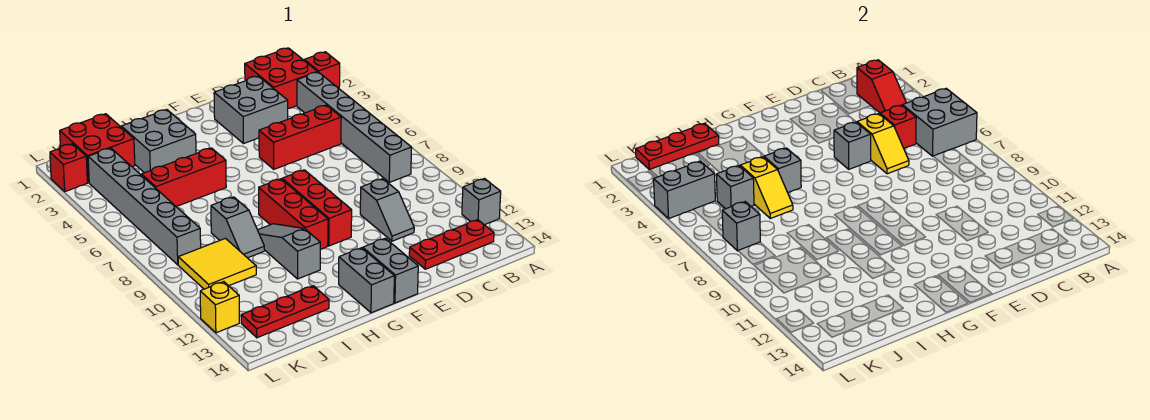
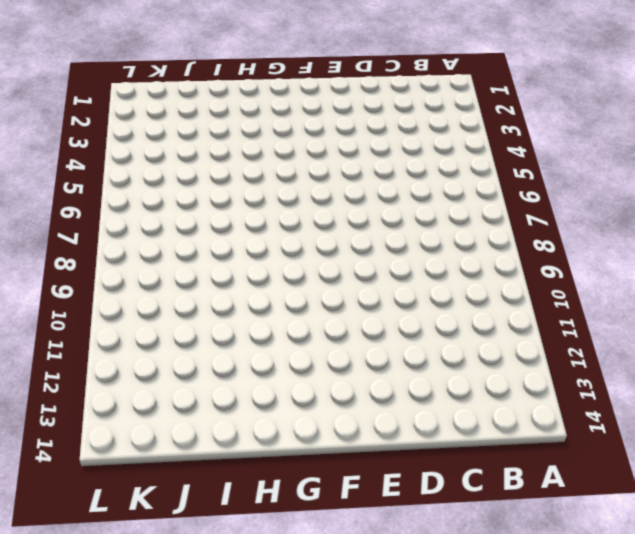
none -> red brick A2 level 1
none -> grey brick A12 level 1
none -> red brick B1:C2 level 1
none -> grey brick B3:B8 level 1

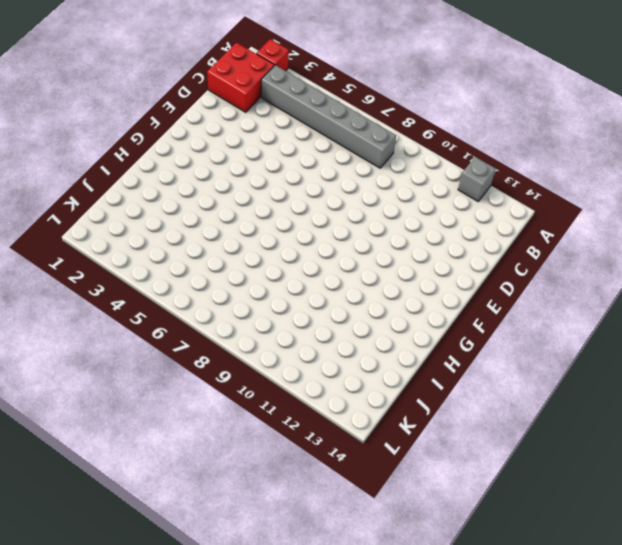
none -> red plate B13:D13 level 1
none -> red brick C5:E5 level 1
none -> grey brick D2:E3 level 1
none -> grey slope D10:D11 level 1 top 10

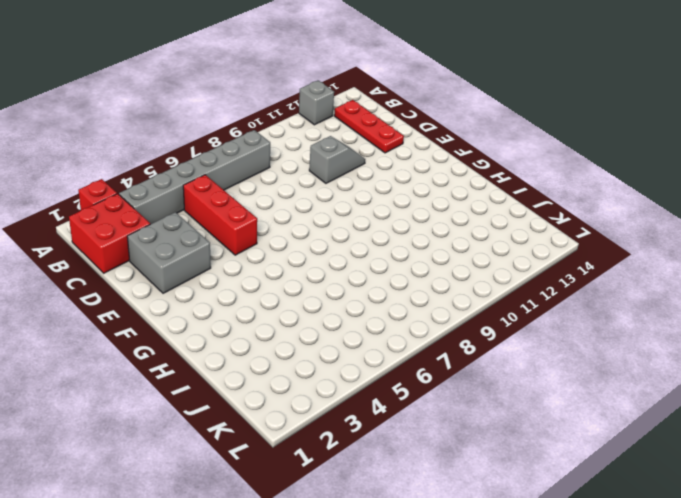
none -> red brick F8:F10 level 1
none -> grey brick F13:F14 level 1
none -> red brick G8:G10 level 1
none -> grey brick G13:G14 level 1

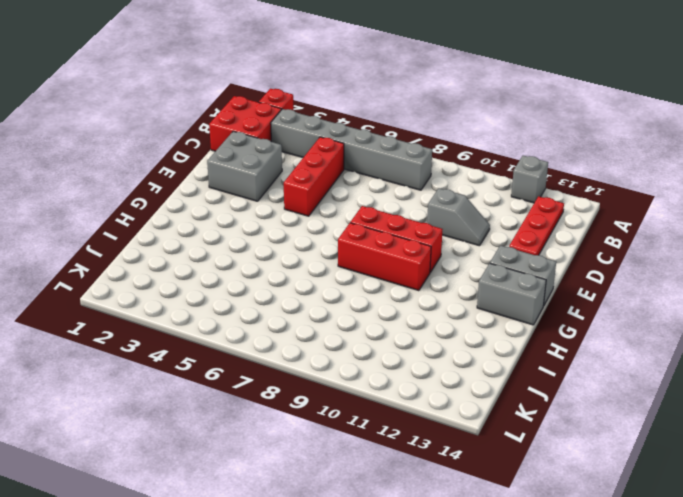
none -> grey brick H2:I3 level 1
none -> red brick H5:J5 level 1
none -> grey slope H9:H11 level 1 top 11
none -> grey slope I8:I9 level 1 top 8

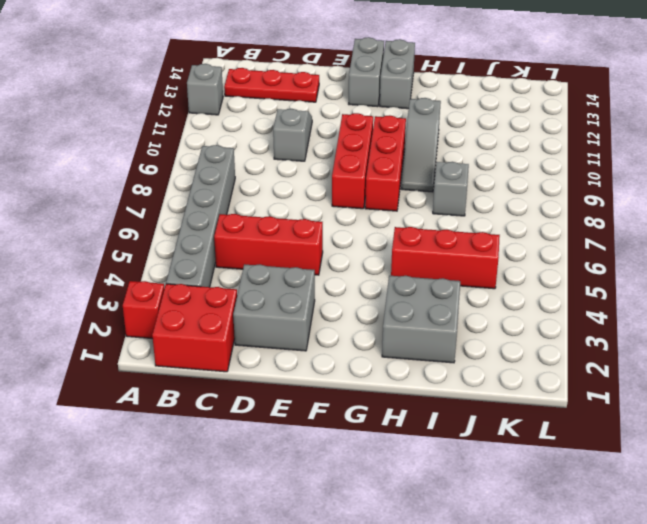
none -> red plate I13:K13 level 1
none -> red brick J1:K2 level 1
none -> yellow tile J9:K10 level 1
none -> grey brick K3:K8 level 1

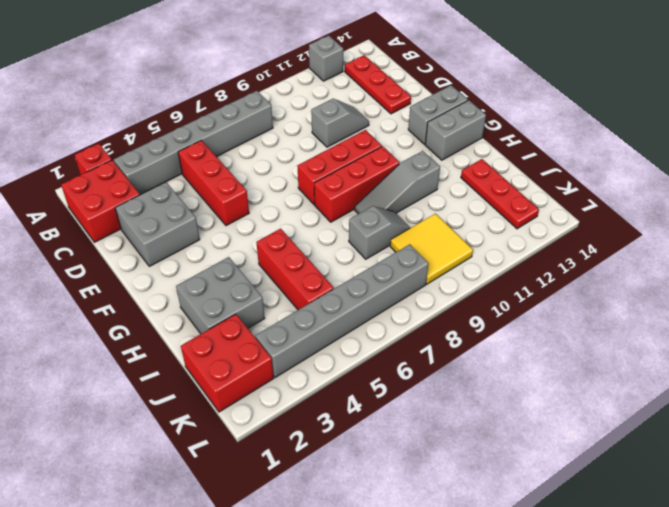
none -> red brick L2 level 1
none -> yellow brick L12 level 1
none -> grey brick A5:B6 level 2
none -> red slope B2:B3 level 2 top 2

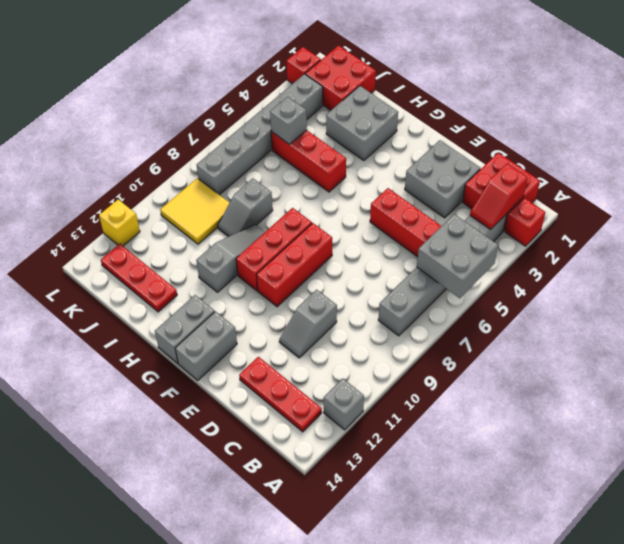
none -> red brick C5 level 2
none -> yellow slope D5:D6 level 2 top 5
none -> grey brick E5 level 2
none -> grey brick H5 level 2

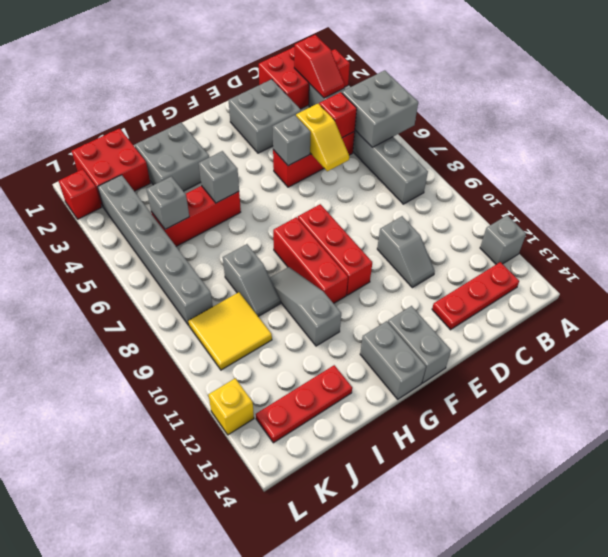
none -> red plate I1:K1 level 2
none -> yellow slope I5:I6 level 2 top 5
none -> grey brick K4:L4 level 2
none -> grey brick K7 level 2

